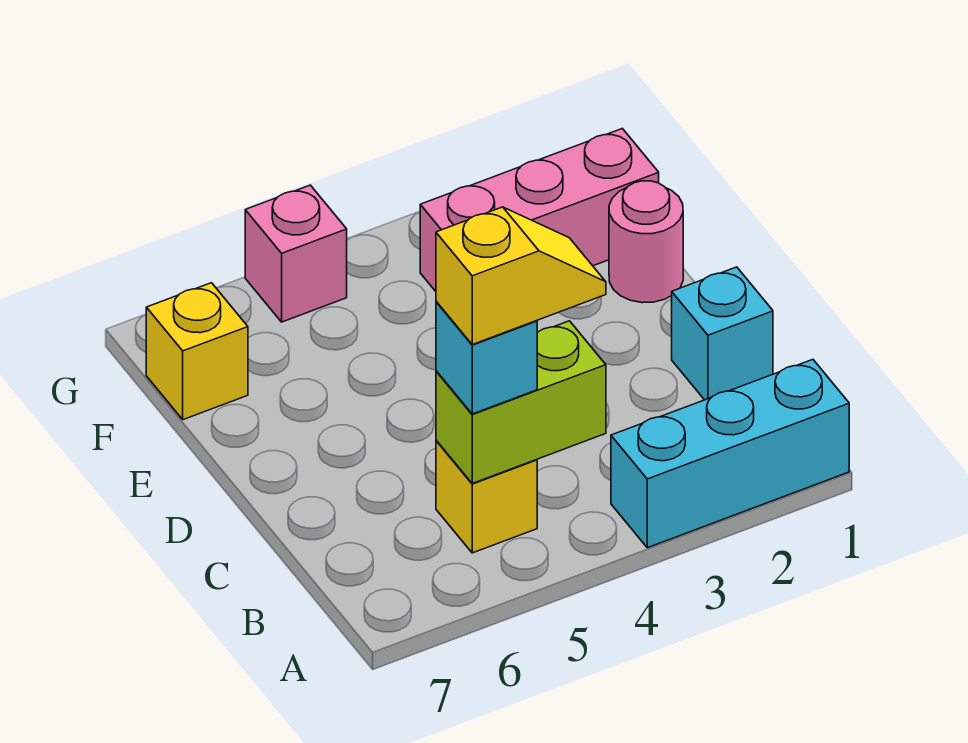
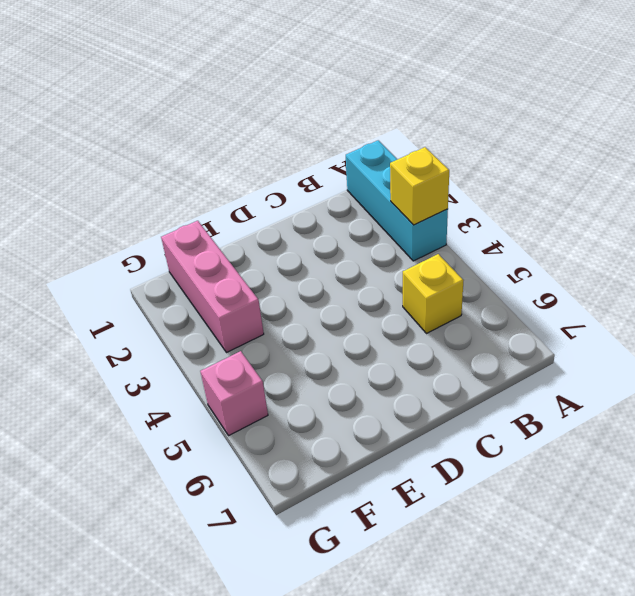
yellow brick A3 level 2 -> yellow brick F7 level 1
none -> cyan brick C1 level 1
none -> pink round brick E1 level 1

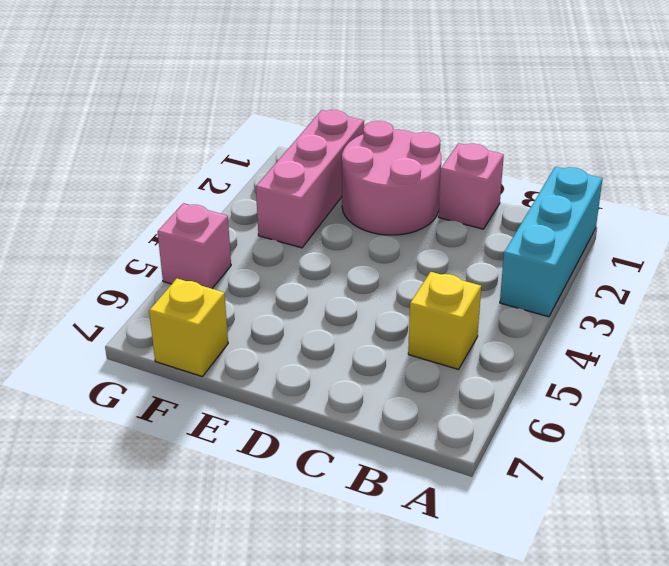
pink brick C1 level 1 -> cyan brick C1 level 1
pink round brick D1:E2 level 1 -> pink round brick E1 level 1
none -> lime brick B4:B5 level 2
none -> cyan brick B5 level 3

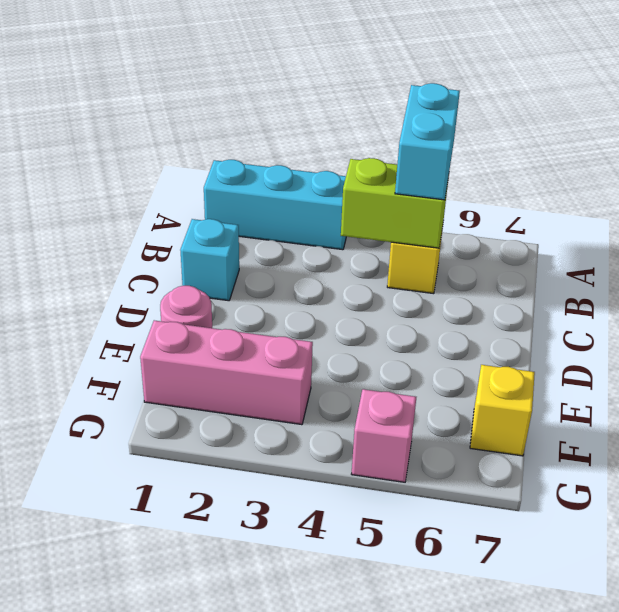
cyan brick A5:B5 level 3 -> cyan brick B5 level 3
none -> yellow slope B4:B5 level 4 top 5

